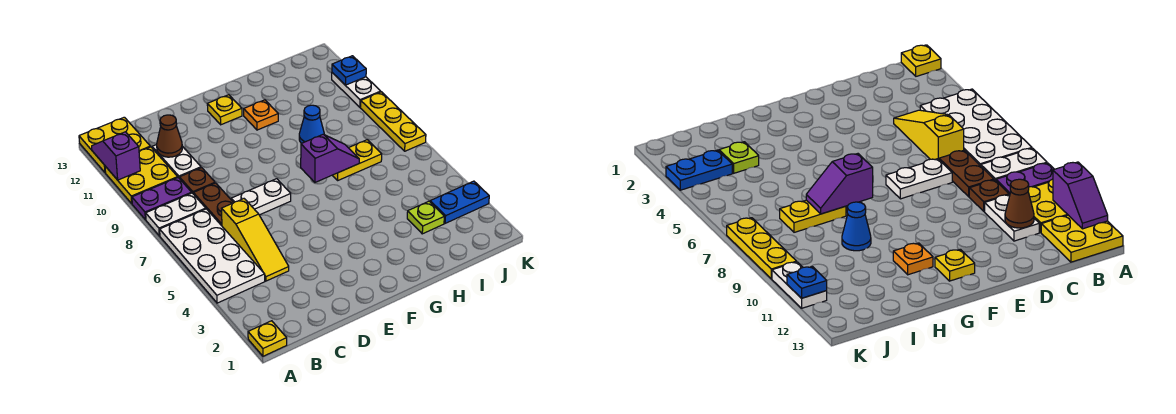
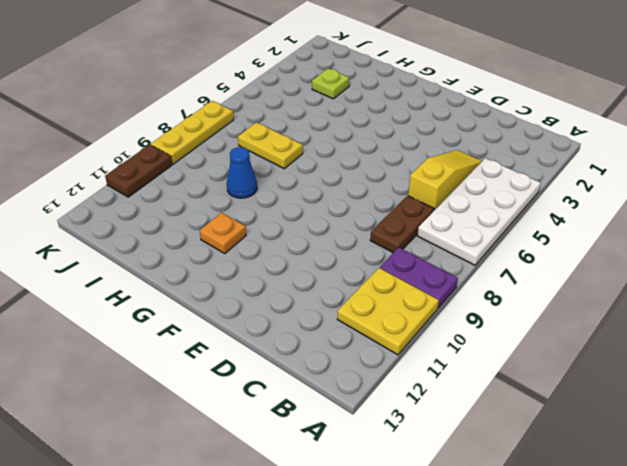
brown plate K10:K11 level 1 -> white plate K10:K11 level 1
none -> yellow plate A1 level 1
none -> white plate A8:B8 level 1
none -> yellow plate A12:B13 level 1

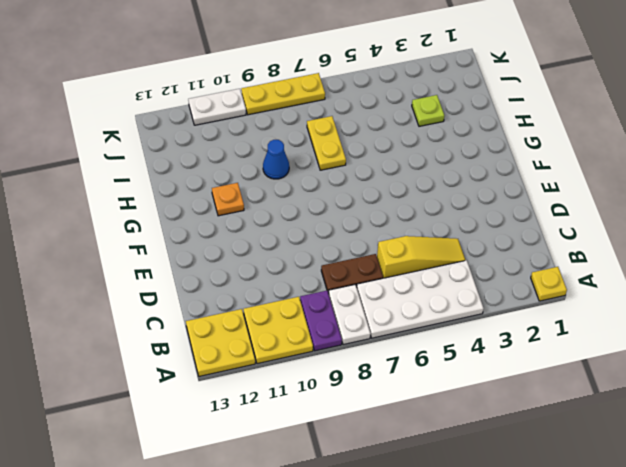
none -> brown plate C9 level 1
none -> white plate C10:C11 level 1
none -> white plate D7:E7 level 1

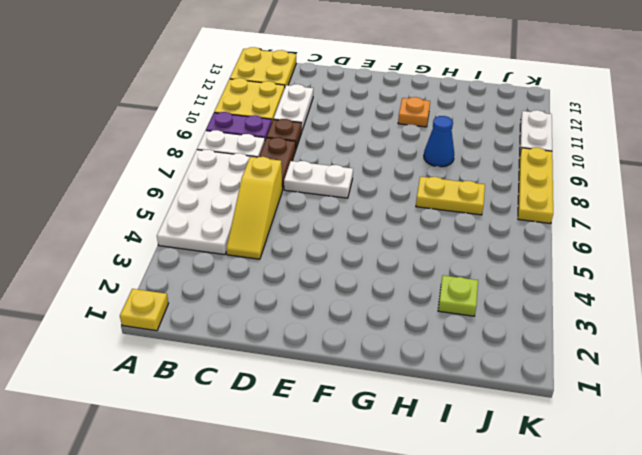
none -> yellow plate F12 level 1
none -> blue plate J3:K3 level 1
none -> purple slope A11:A12 level 2 top 11

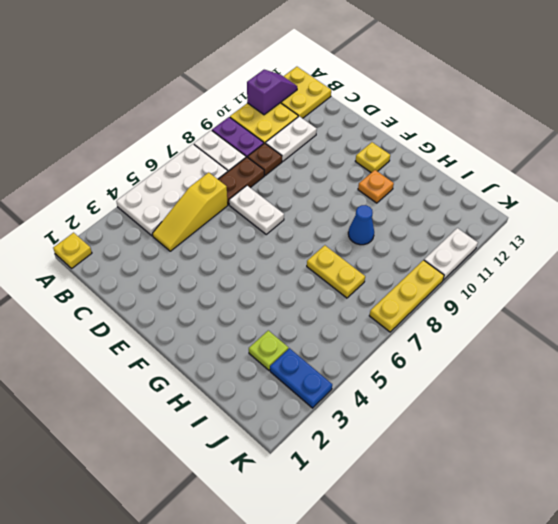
none -> brown cone C11 level 2
none -> purple slope G7:H7 level 2 top G
none -> blue plate K11 level 2

